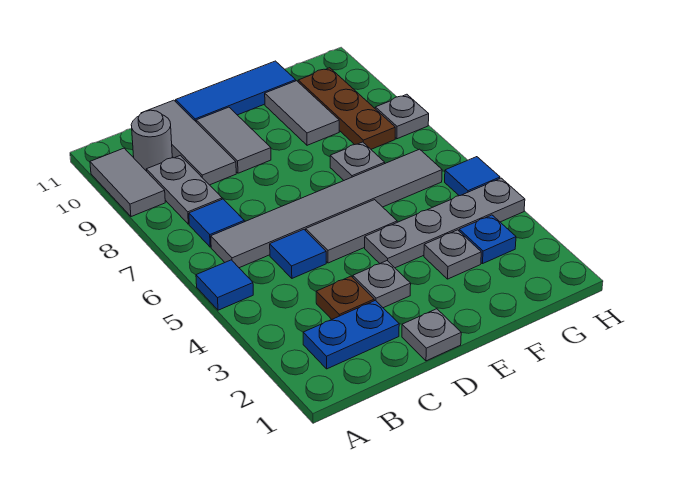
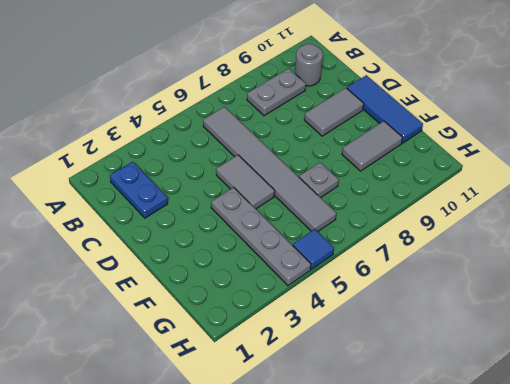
none -> blue tile A5 level 1
none -> grey tile A9:A10 level 1
none -> blue tile B7 level 1

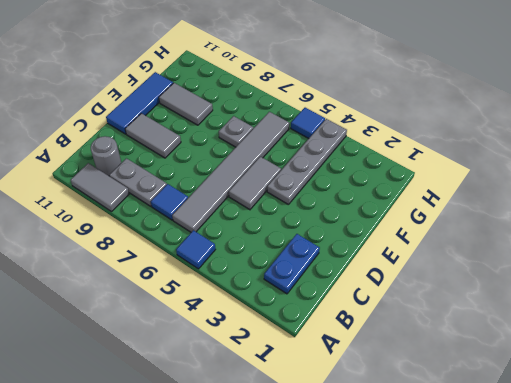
none -> brown plate C3 level 1
none -> blue tile C5 level 1
none -> grey tile C9:C11 level 1

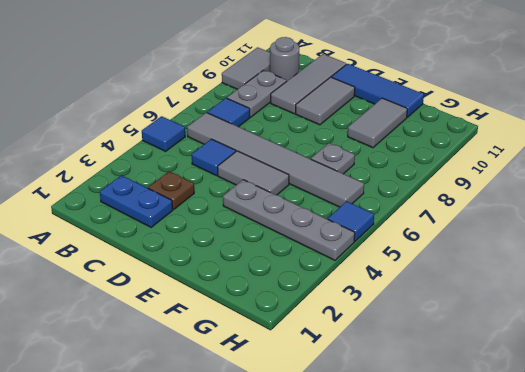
none -> grey plate D1 level 1
none -> grey plate D3 level 1
none -> grey plate F3 level 1

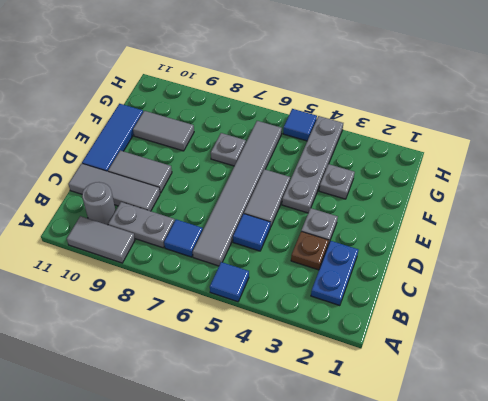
none -> grey plate D1 level 1
none -> blue plate G3 level 1
none -> brown plate G8:G10 level 1

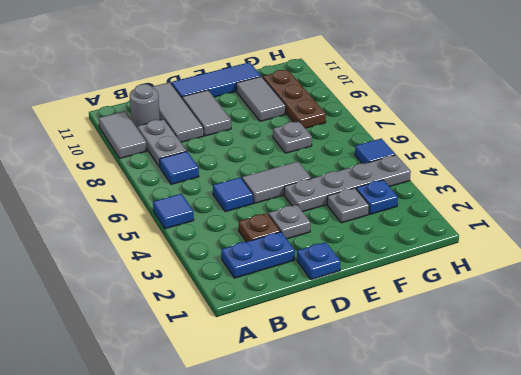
blue plate D1 level 1 -> grey plate D1 level 1
none -> grey tile B6:G6 level 1
none -> grey plate H8 level 1

